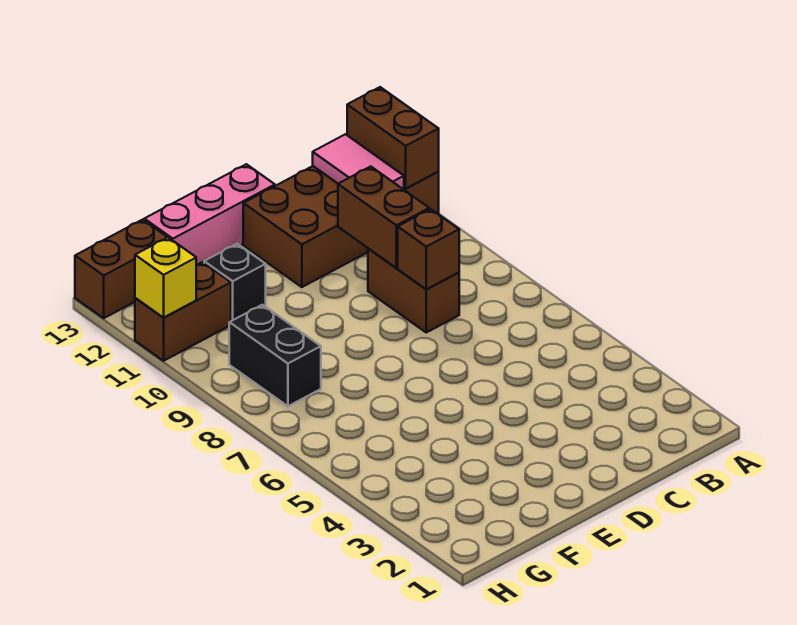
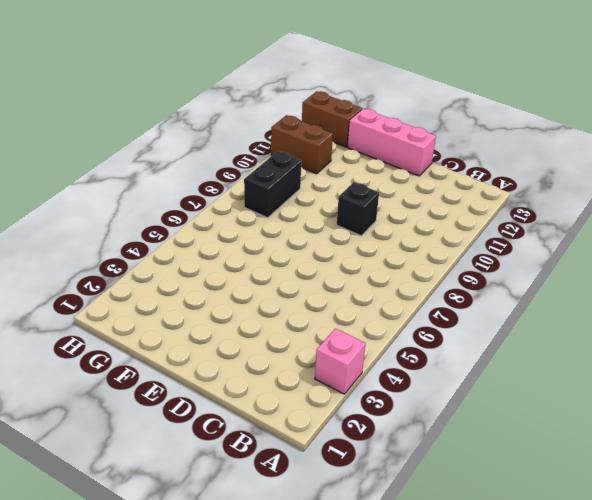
pink brick A3 level 1 -> none
black brick D9 level 1 -> black brick F11 level 1
none -> brown brick A11:D12 level 1
none -> brown brick C8:C9 level 1
none -> brown brick A11:A12 level 2

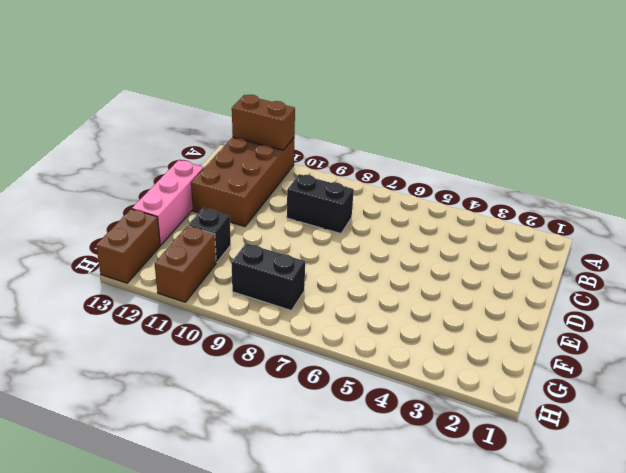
black brick C8:C9 level 1 -> brown brick C8:C9 level 1
none -> pink tile B11:B12 level 2
none -> brown brick C8 level 2
none -> brown brick C9:C10 level 2

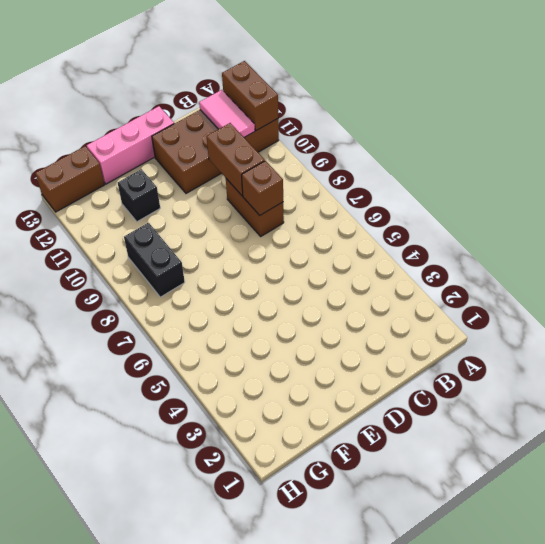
none -> brown brick G11:H11 level 1
none -> yellow brick H11 level 2

